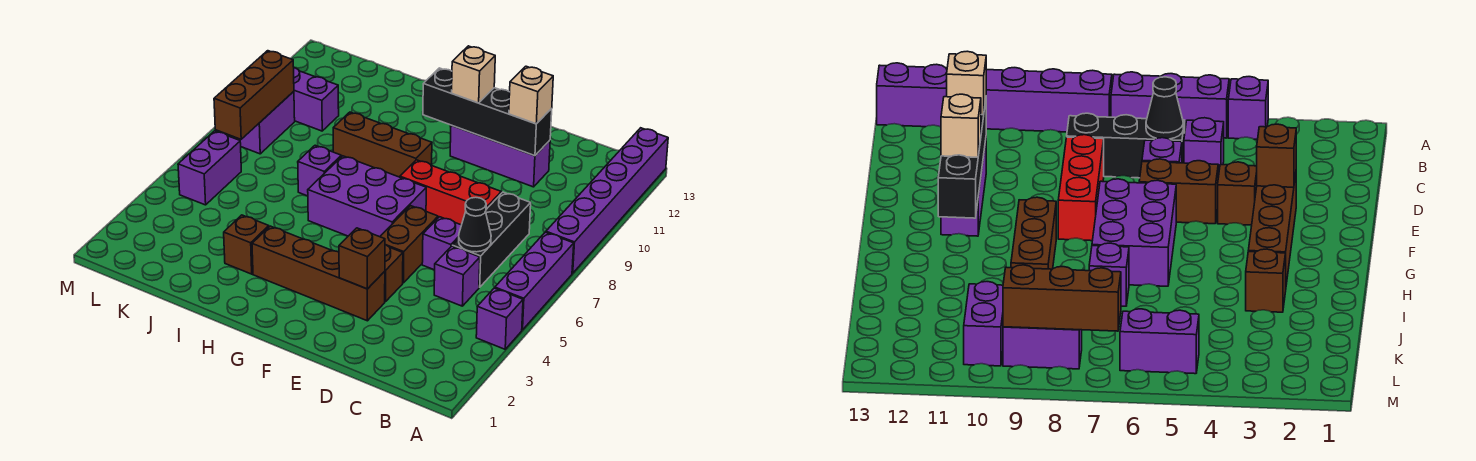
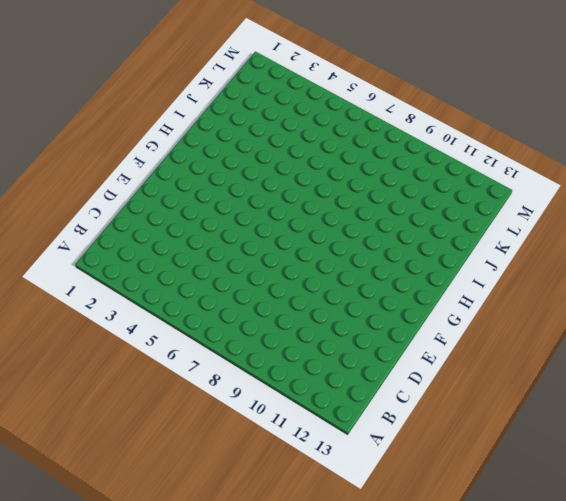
none -> purple brick A4 level 1
none -> purple brick A5:A7 level 1
none -> purple brick A8:A13 level 1

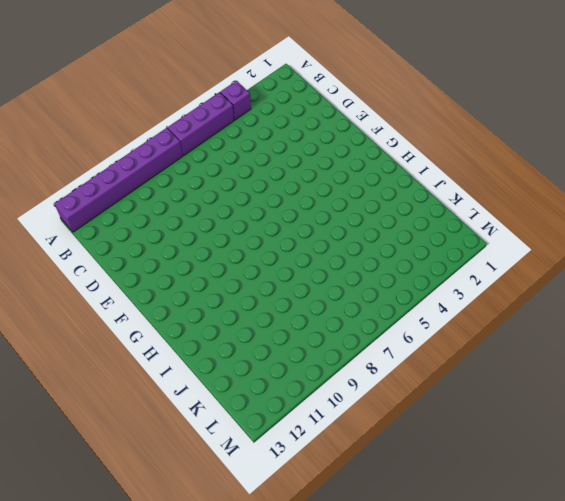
none -> purple brick C5 level 1
none -> black brick C6:C8 level 1
none -> purple brick D6 level 1

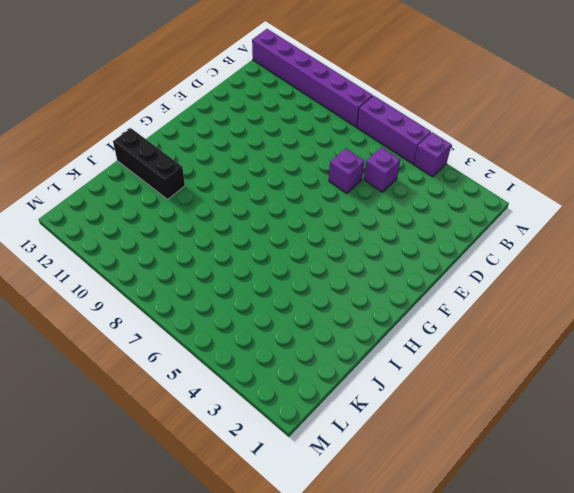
black brick I11:I13 level 1 -> black brick C6:C8 level 1
none -> red brick D8:F8 level 1
none -> purple brick D11:F11 level 1
none -> brown brick E3:H3 level 1

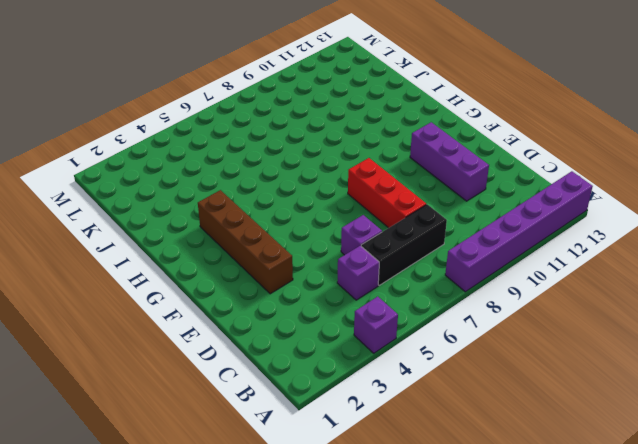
none -> purple brick A5:A7 level 1
none -> brown brick E4 level 1
none -> brown brick E5:E6 level 1

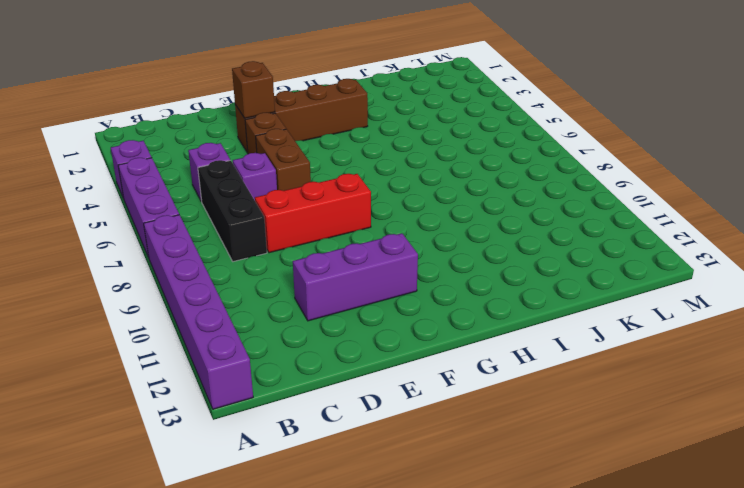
none -> purple brick F6:H7 level 1
none -> brown brick G9:I9 level 1
none -> brown brick I3 level 1

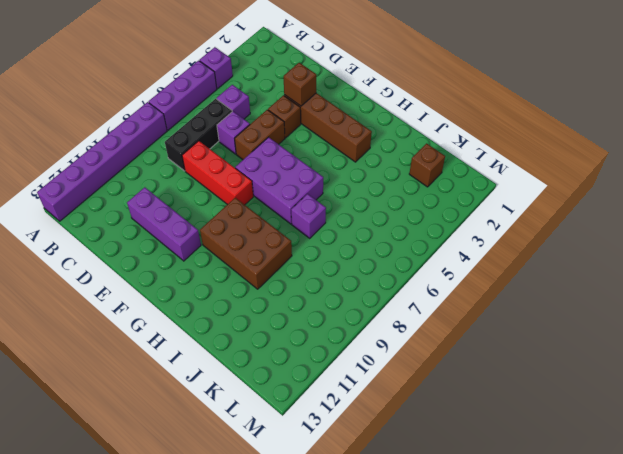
brown brick G9:I10 level 1 -> brown brick G9:I9 level 1
brown brick K2 level 1 -> brown brick I3 level 1
none -> purple brick K10:L10 level 1
none -> purple brick L5:L6 level 1
none -> purple brick L8:L9 level 1

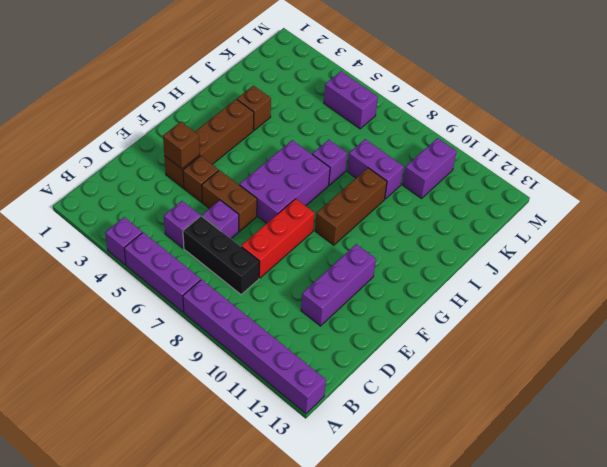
purple brick J8:J9 level 1 -> purple brick L8:L9 level 1
none -> black cone C6 level 2
none -> black brick D11:G11 level 2
none -> brown brick L7:L9 level 2

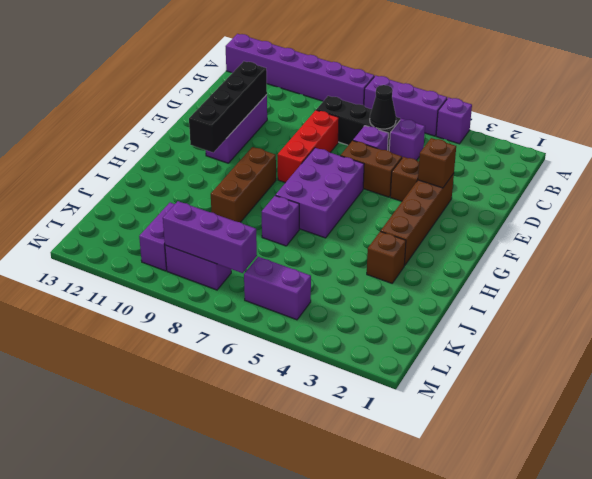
purple brick L7:L9 level 2 -> brown brick L7:L9 level 2
none -> tan brick D11 level 3
none -> tan brick F11 level 3

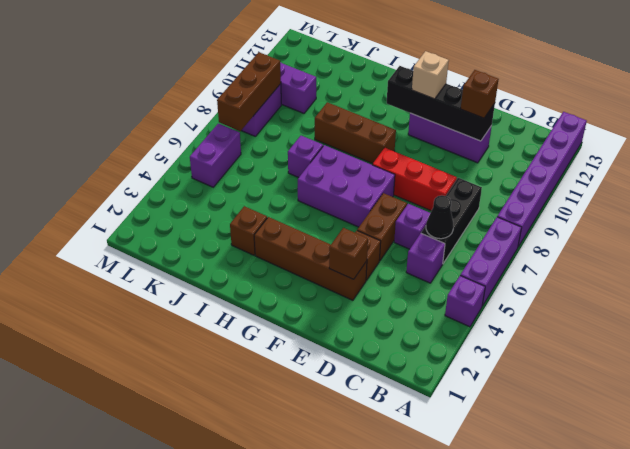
brown brick D11 level 3 -> tan brick D11 level 3

